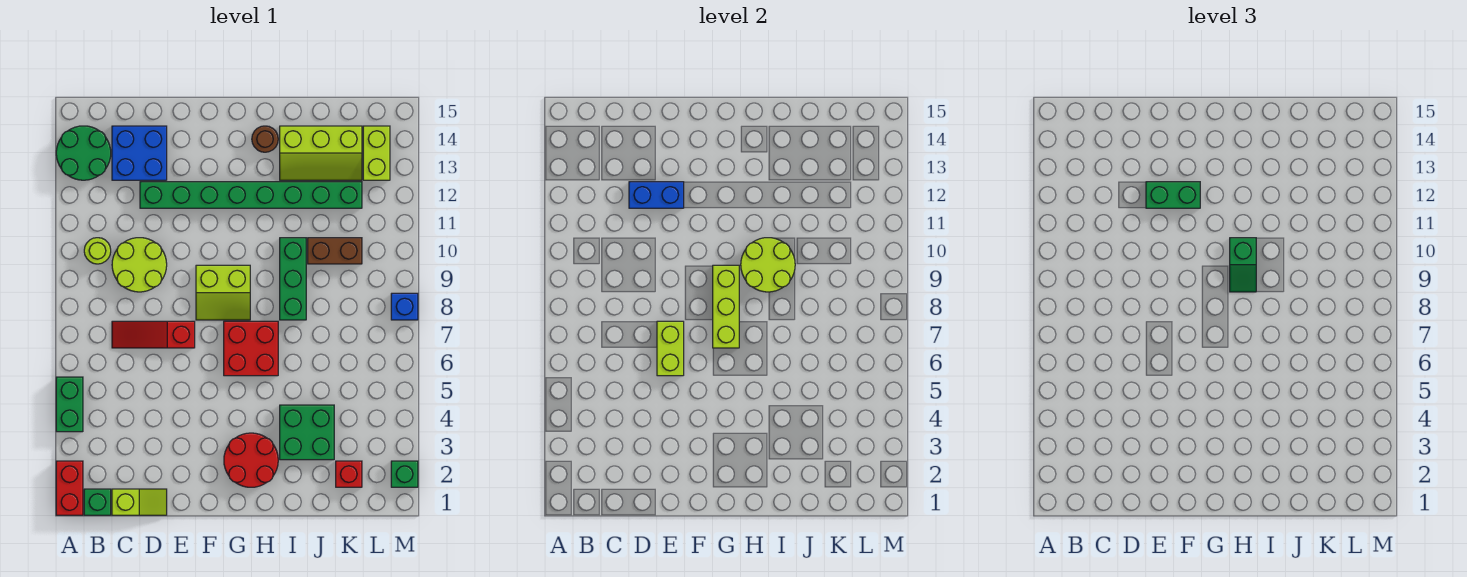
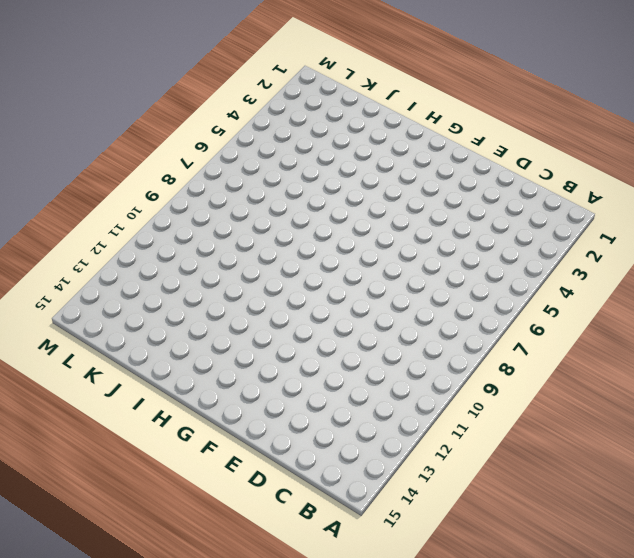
none -> red brick A1:A2 level 1
none -> green brick A4:A5 level 1
none -> green round brick A13:B14 level 1

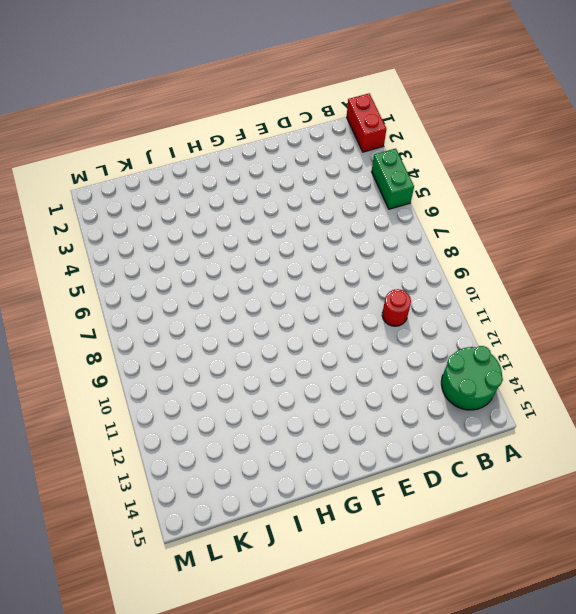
red round brick C10 level 1 -> lime round brick C9:D10 level 1
none -> green brick B1 level 1
none -> lime round brick B10 level 1
none -> lime slope C1:D1 level 1 top C

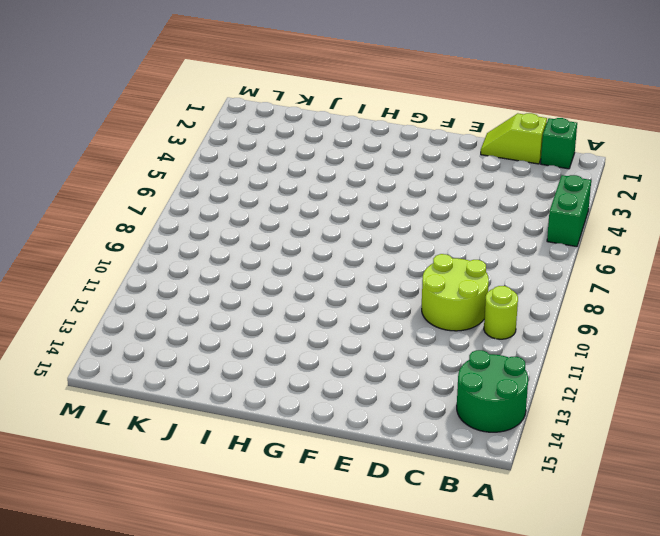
none -> red brick A1:A2 level 1
none -> red slope C7:E7 level 1 top E
none -> blue brick C13:D14 level 1

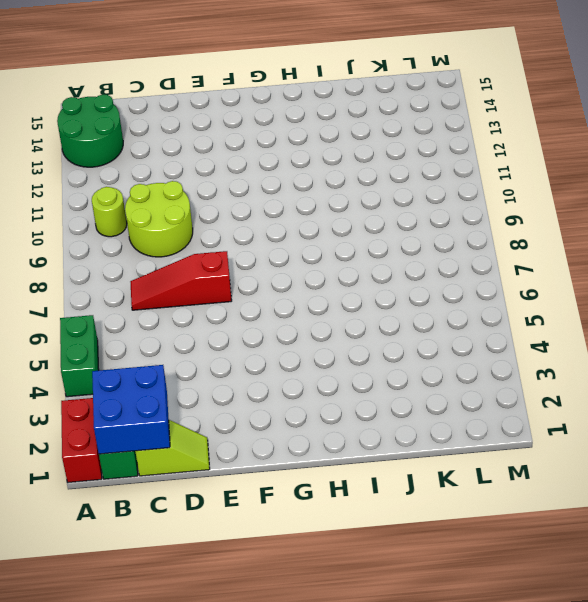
blue brick B1:C2 level 2 -> blue brick C13:D14 level 1
none -> green brick D12:K12 level 1
none -> lime slope F8:G9 level 1 top 9
none -> red round brick G2:H3 level 1

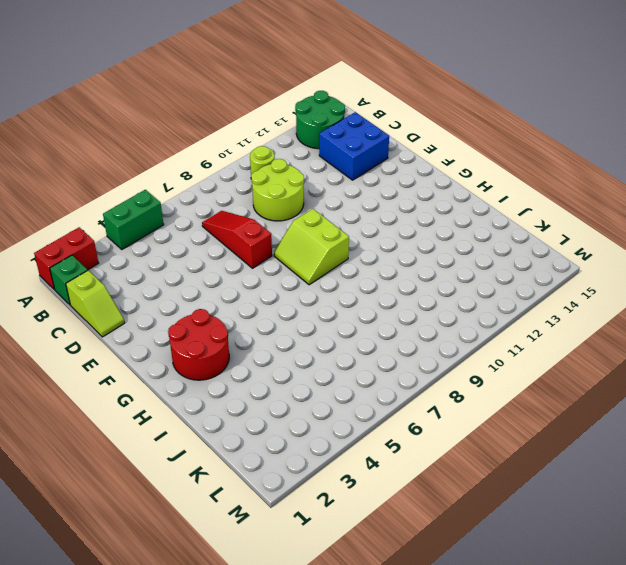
none -> green brick D12:K12 level 1
none -> red brick G6:H7 level 1
none -> brown round brick H14 level 1

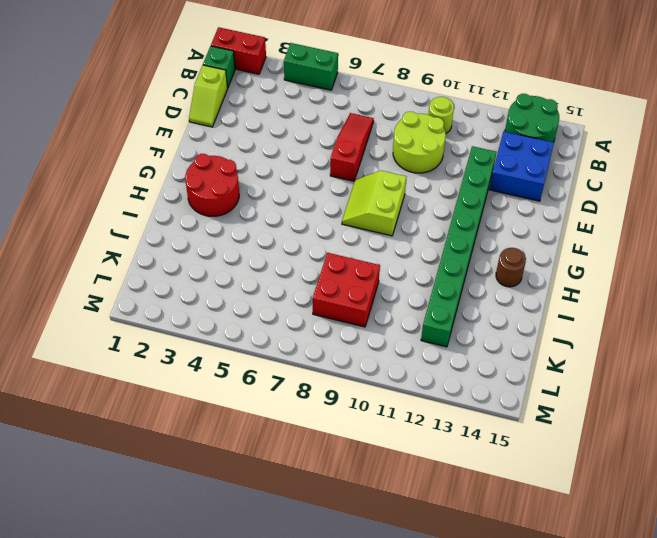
red brick J8:K9 level 1 -> red brick G6:H7 level 1
none -> green brick I3:J4 level 1
none -> green brick I8:I10 level 1
none -> lime slope I13:K14 level 1 top 14

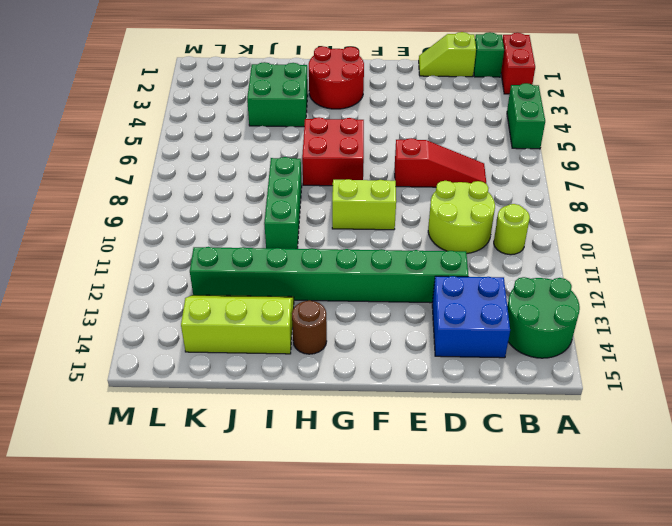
none -> brown brick J10:K10 level 1
none -> red brick K2 level 1
none -> lime brick L13:L14 level 1

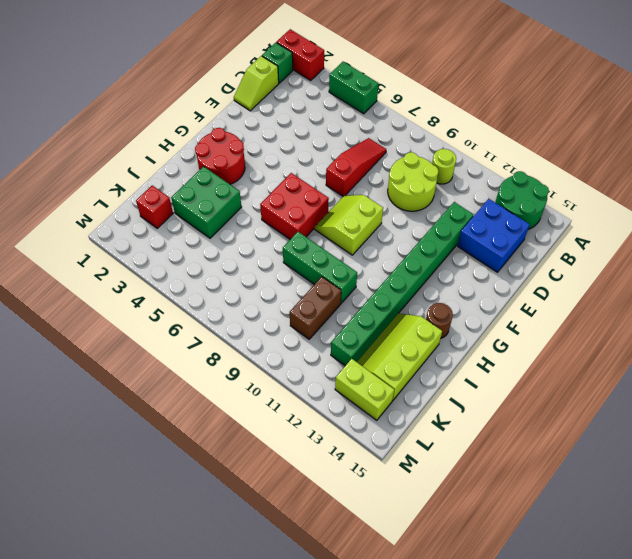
none -> green brick M2 level 1
none -> blue brick M8 level 1
none -> blue brick D12:E12 level 2

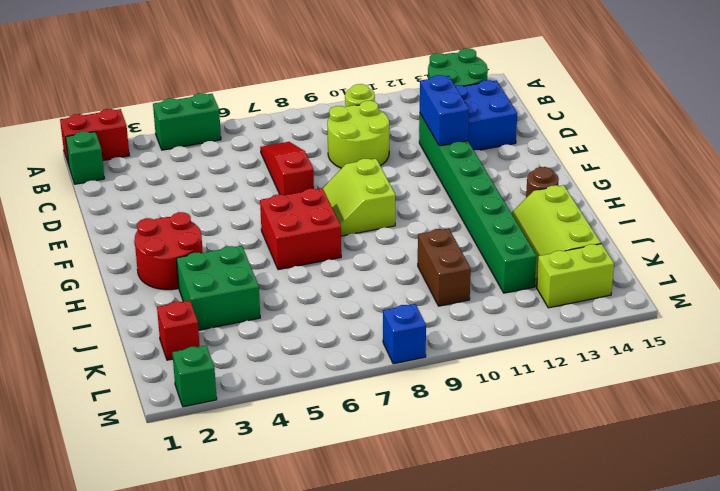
none -> lime slope C1:D1 level 1 top C
none -> green brick I8:I10 level 1
none -> lime brick E6:E7 level 2

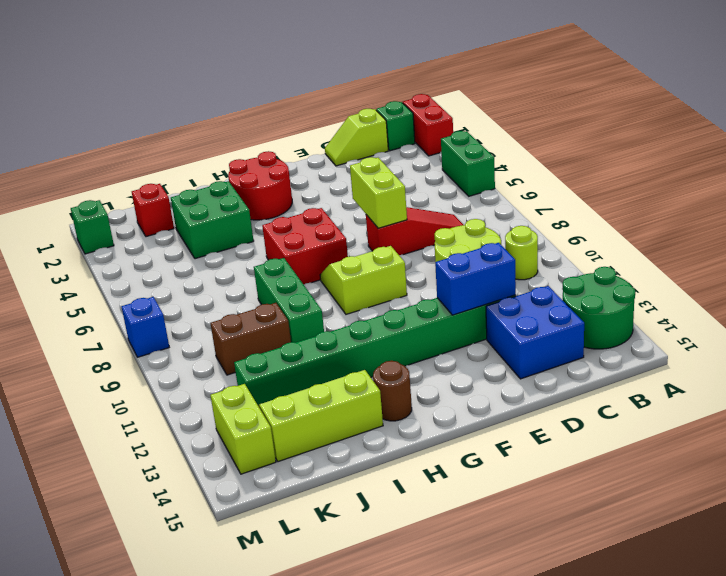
none -> lime brick G7:G9 level 2
none -> lime round brick H9:I10 level 2
none -> green brick E12:F12 level 3

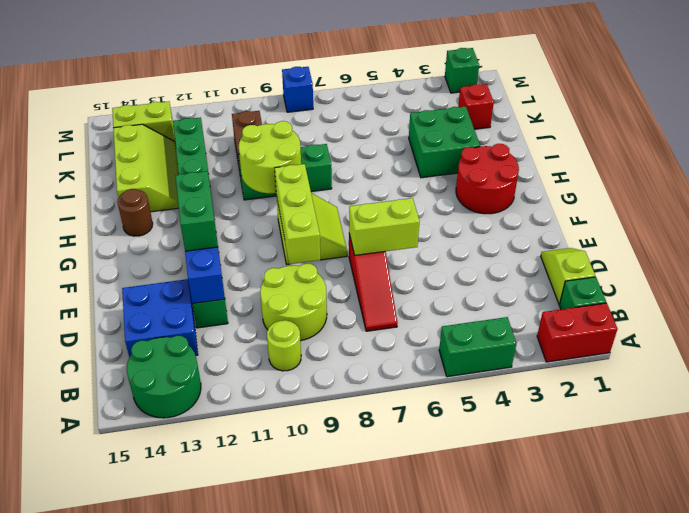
lime brick E9:G9 level 2 -> lime brick G7:G9 level 2
none -> red brick G6:H7 level 1
none -> green slope H9:H10 level 3 top 10

